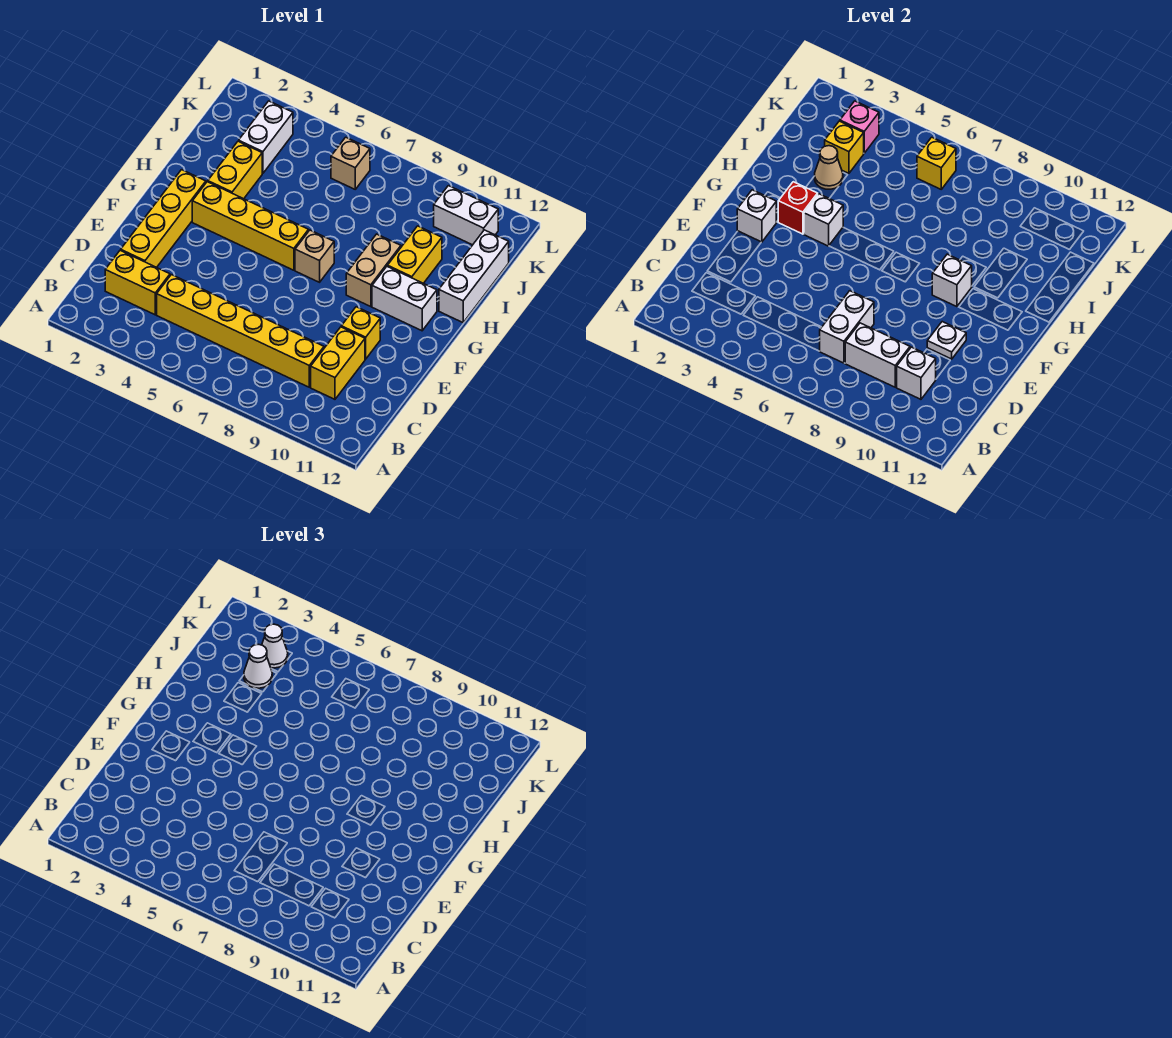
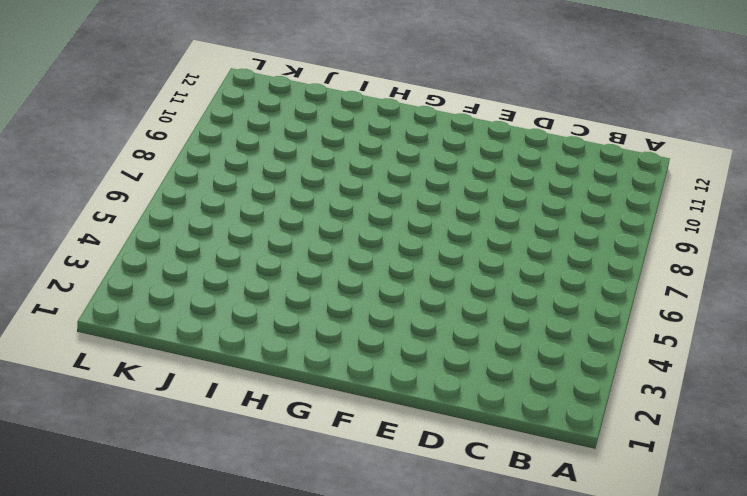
none -> yellow brick C2:C3 level 1
none -> yellow brick C4:C9 level 1
none -> yellow brick C10:D10 level 1

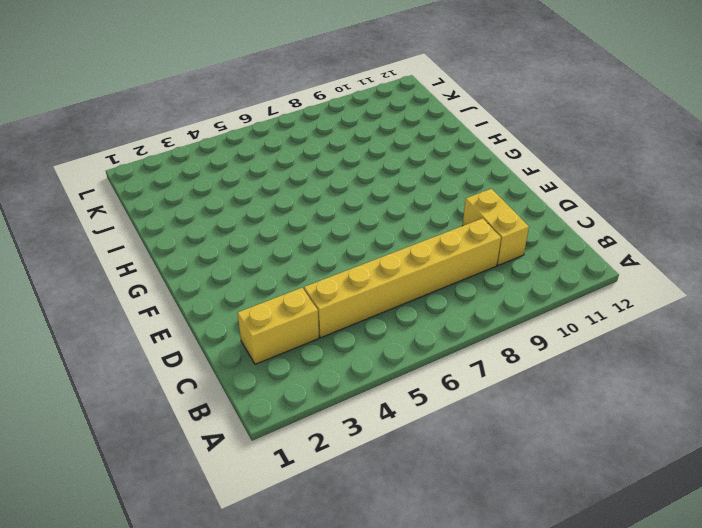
none -> yellow brick D2:G2 level 1
none -> yellow brick E10 level 1
none -> yellow brick G3:G6 level 1

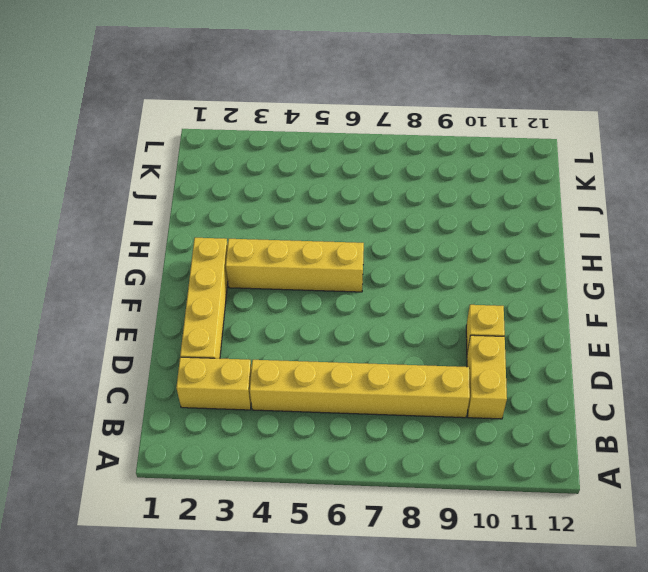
none -> tan brick G7 level 1
none -> tan brick G9:H9 level 1
none -> white brick G10:G11 level 1

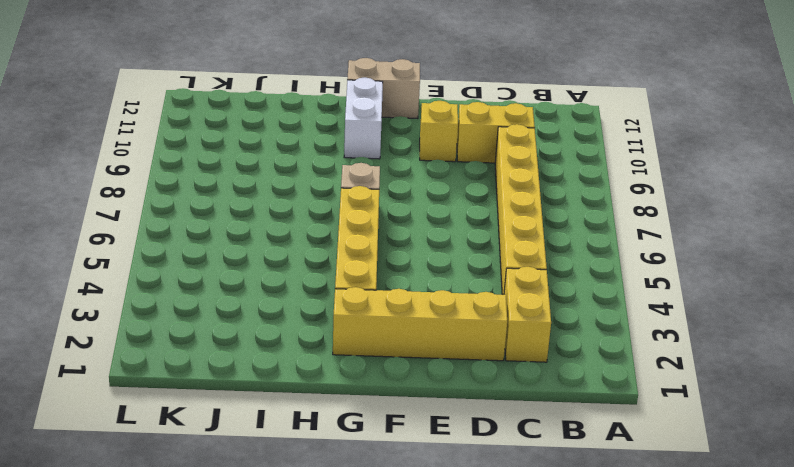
tan brick F12:G12 level 1 -> tan brick G9:H9 level 1
none -> yellow brick H3:I3 level 1
none -> yellow brick H10:I10 level 1
none -> white brick H12:J12 level 1

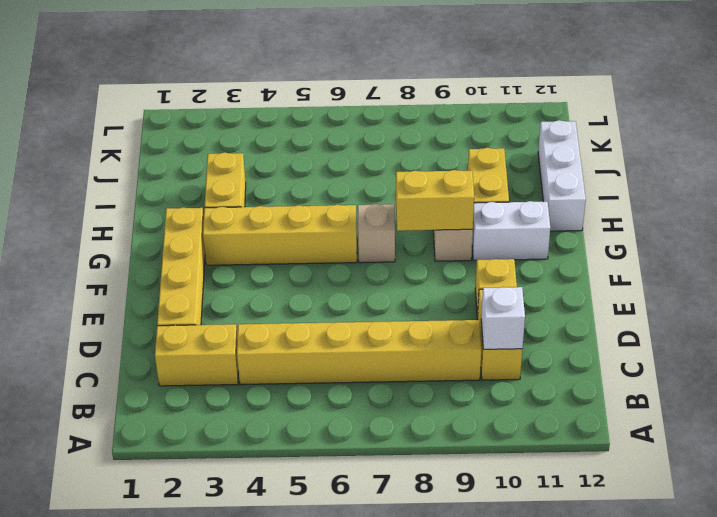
yellow brick G8:G9 level 2 -> white brick G9 level 2
none -> white brick J3:K3 level 1
none -> tan brick K6 level 1
none -> white brick K10:K11 level 1

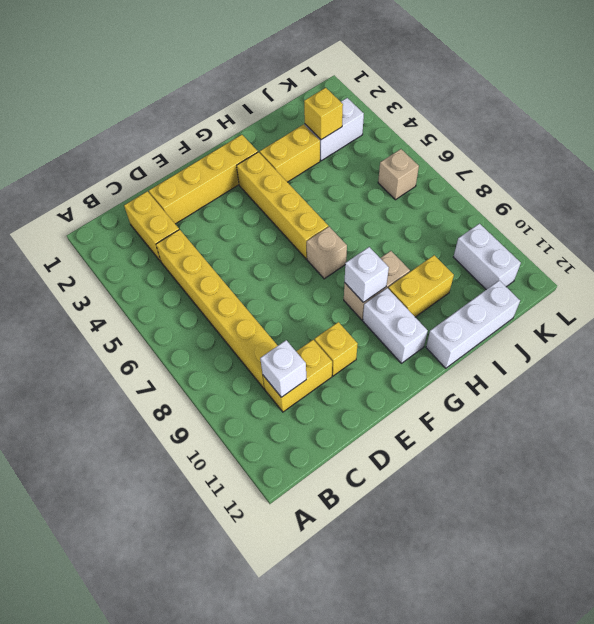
none -> white brick C7:D7 level 2
none -> white brick C8:C9 level 2
none -> white plate E10 level 2

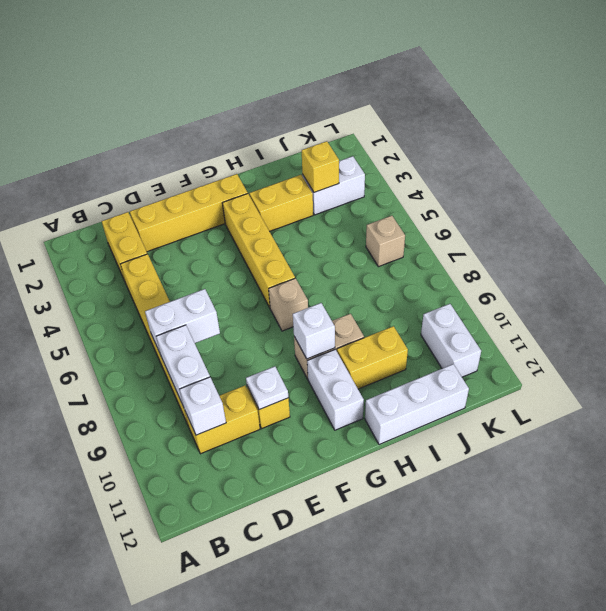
none -> white brick F2 level 2
none -> red brick G3 level 2
none -> white brick G4 level 2

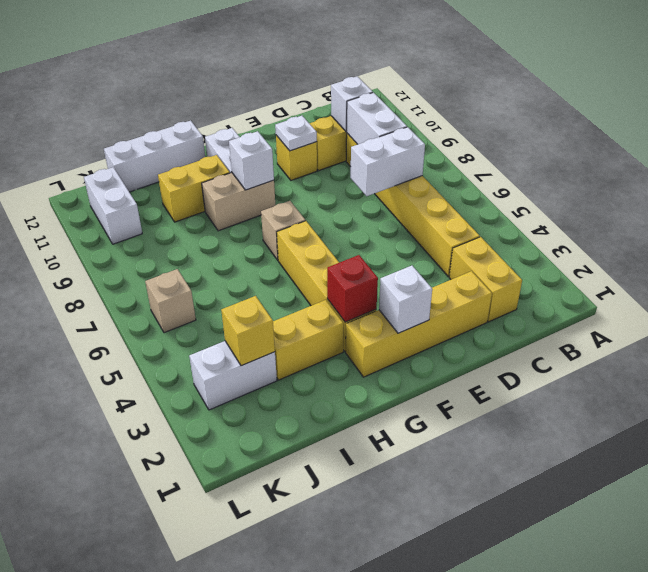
none -> white brick G4 level 2
none -> tan cone I3 level 2
none -> pink brick K3 level 2

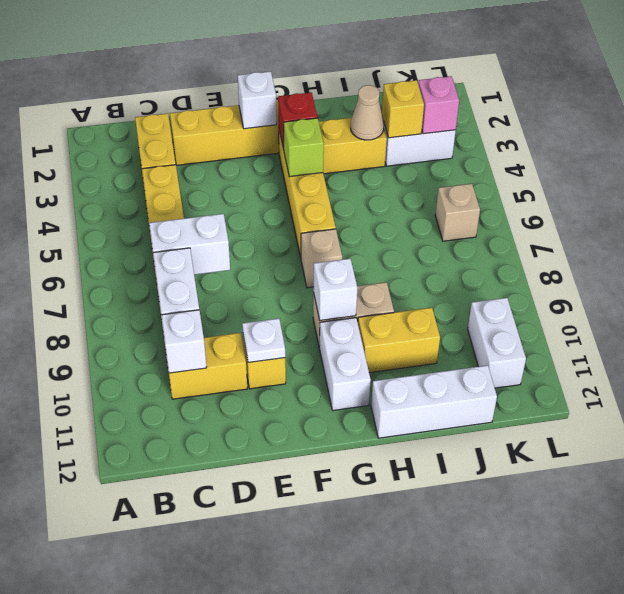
lime brick G4 level 2 -> white brick G4 level 2
none -> yellow brick K6 level 2
none -> white cone J3 level 3
none -> white cone K3 level 3

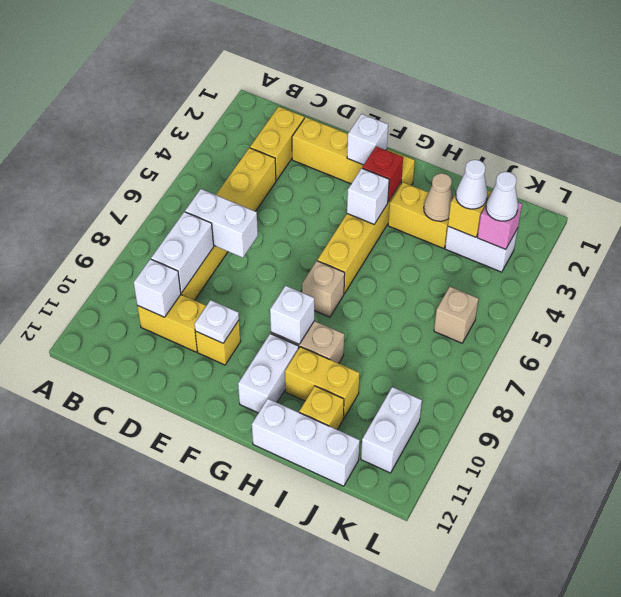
yellow brick I11 level 1 -> yellow brick K6 level 2

